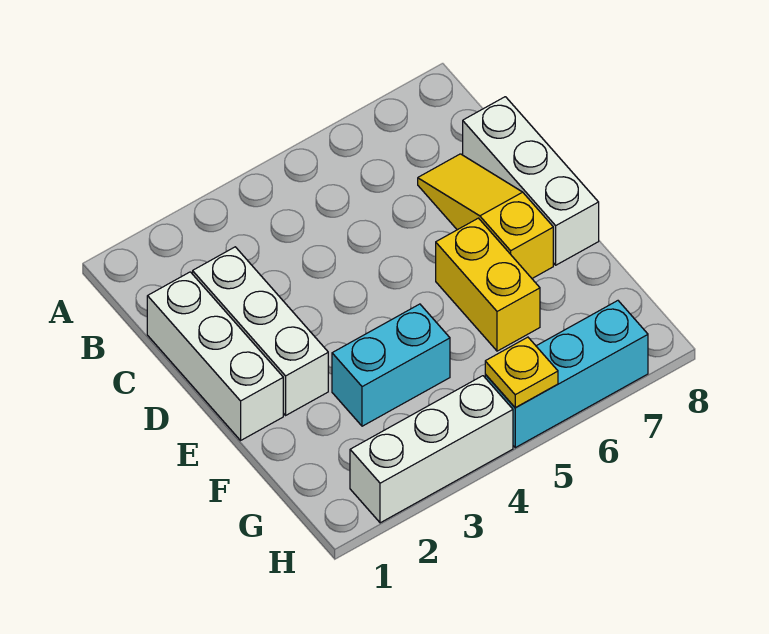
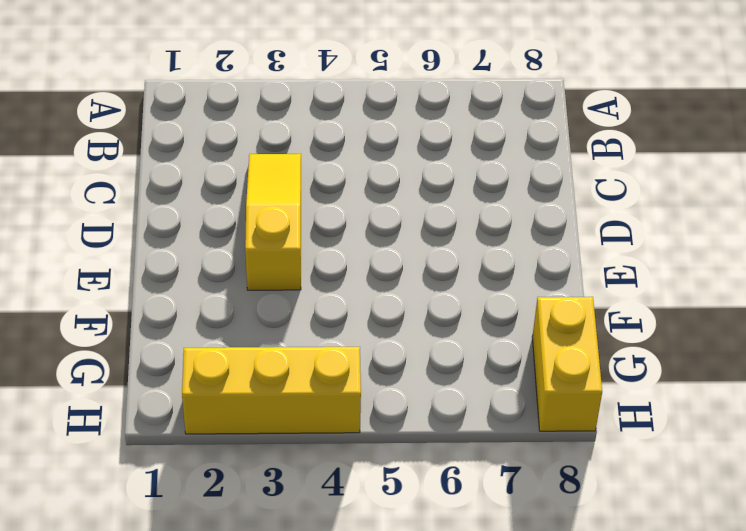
yellow slope C3:E3 level 1 top E -> yellow slope C7:E7 level 1 top E
yellow brick G8:H8 level 1 -> yellow brick E6:F6 level 1
yellow brick H2:H4 level 1 -> white brick H2:H4 level 1
none -> white brick C1:E1 level 1
none -> white brick C2:E2 level 1

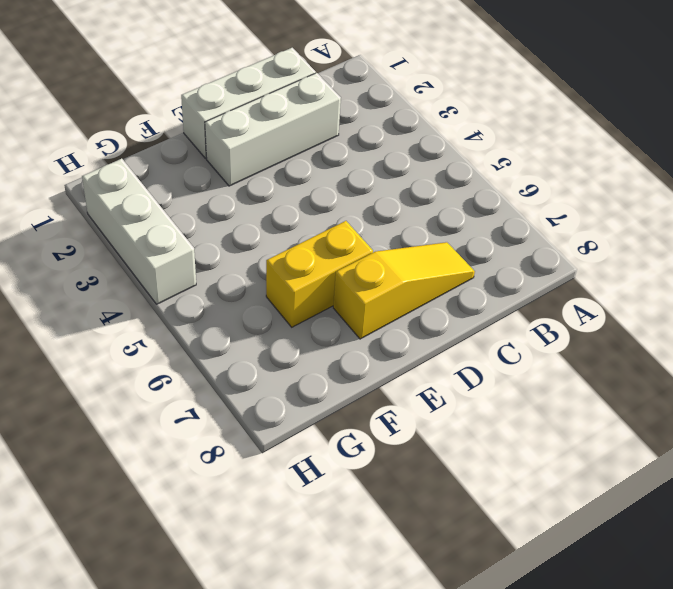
none -> white brick C8:E8 level 1
none -> cyan brick F3:F4 level 1

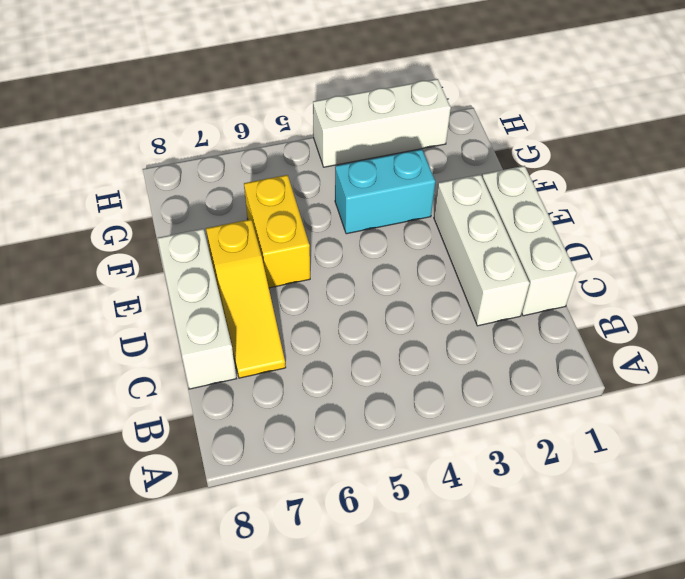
none -> cyan brick H5:H7 level 1
none -> yellow plate H5 level 2

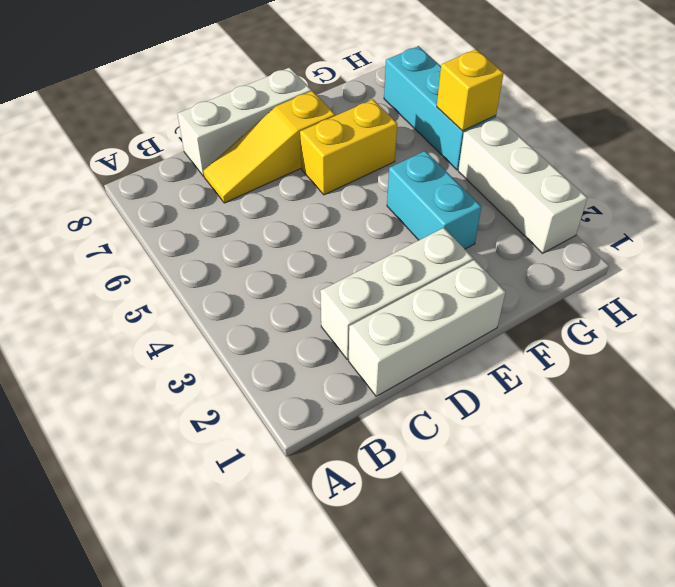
yellow brick H5 level 2 -> yellow plate H5 level 2

